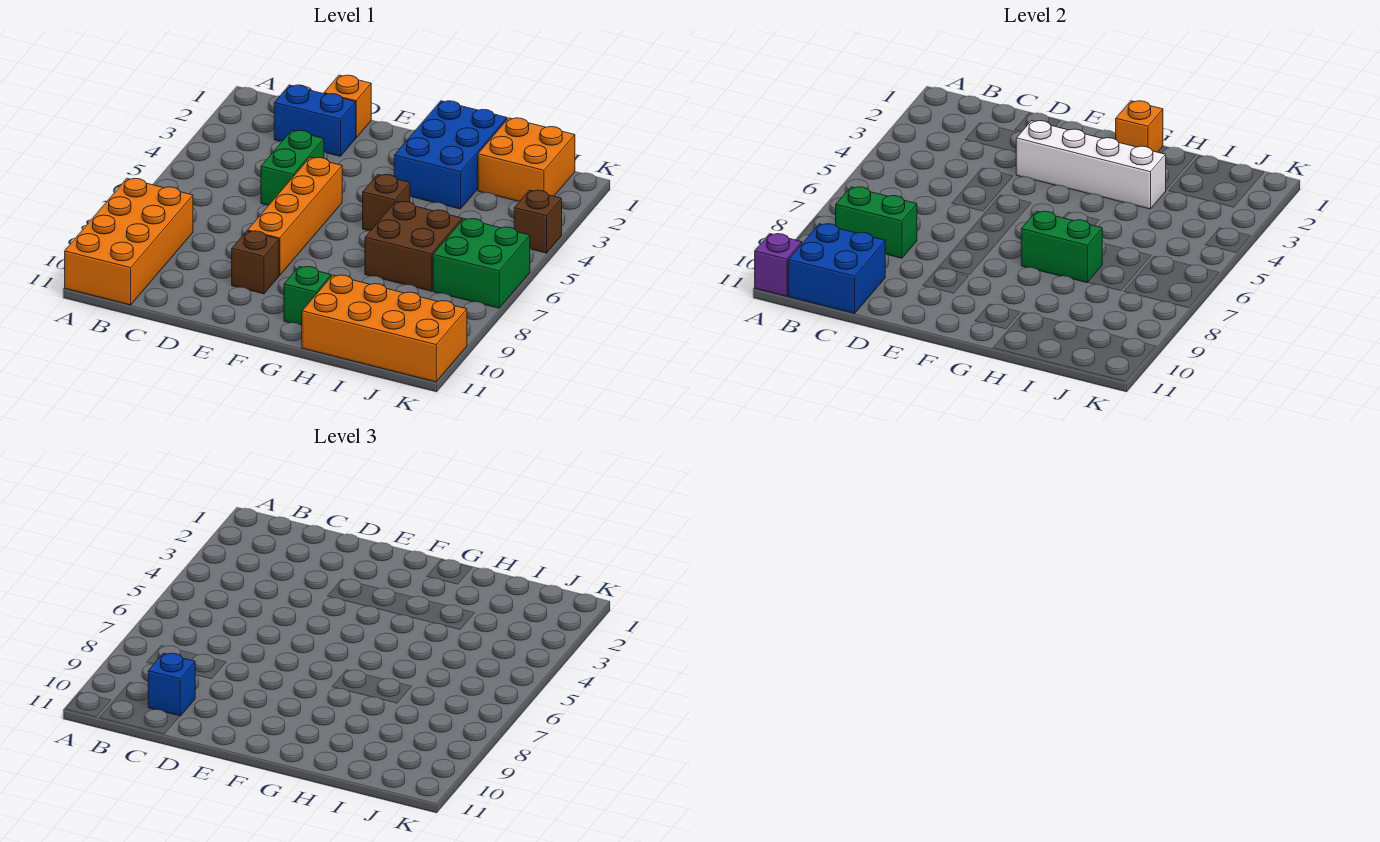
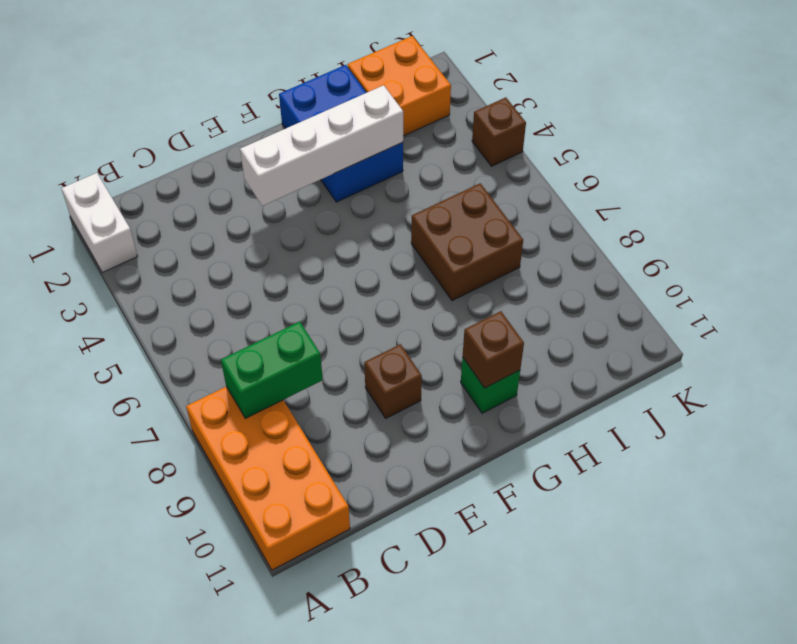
white brick A1:A2 level 1 -> none
brown brick G10 level 2 -> brown brick G5 level 1
none -> blue brick C2:D2 level 1
none -> orange brick D1 level 1
none -> green brick D4:D5 level 1

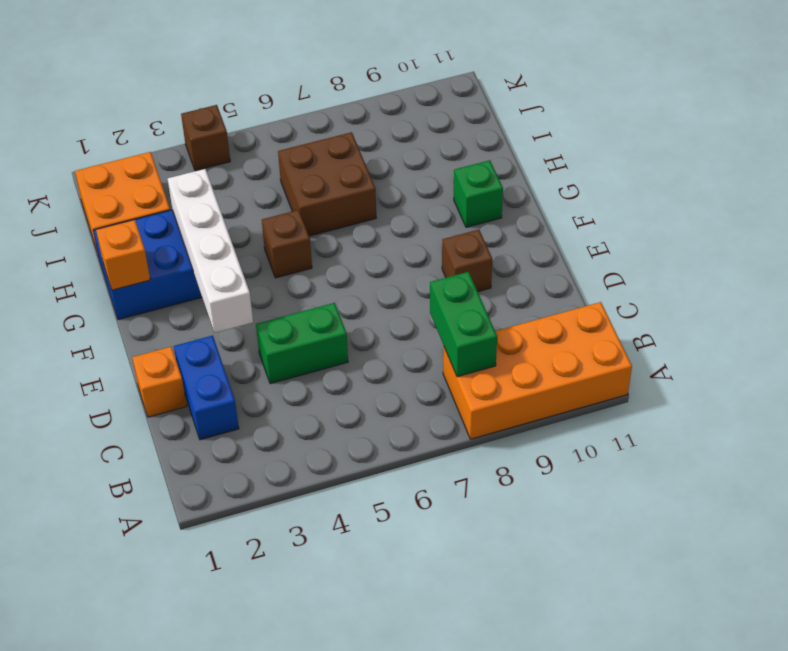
none -> orange brick E5:E8 level 1
none -> orange brick H10:K11 level 1
none -> green brick J6:K7 level 1

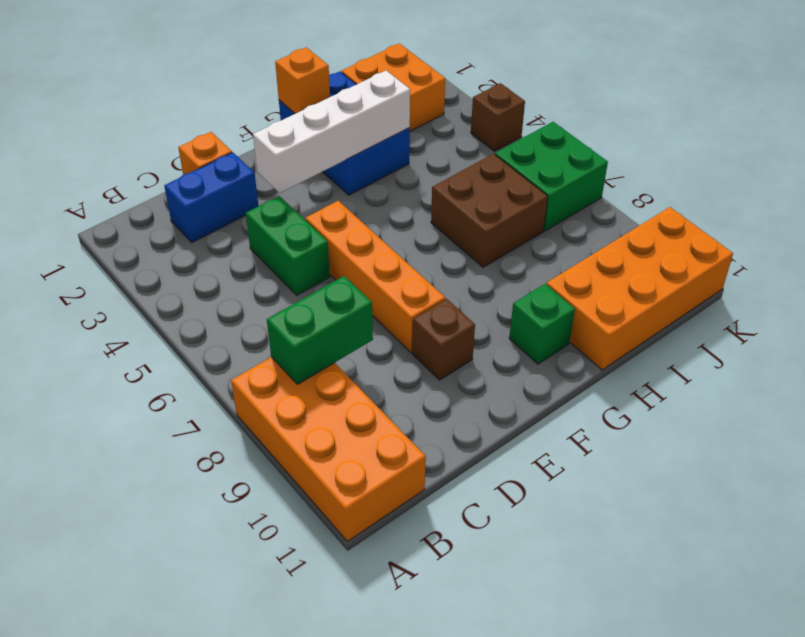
none -> brown brick G5 level 1
none -> purple brick A11 level 2
none -> blue brick B10:C11 level 2

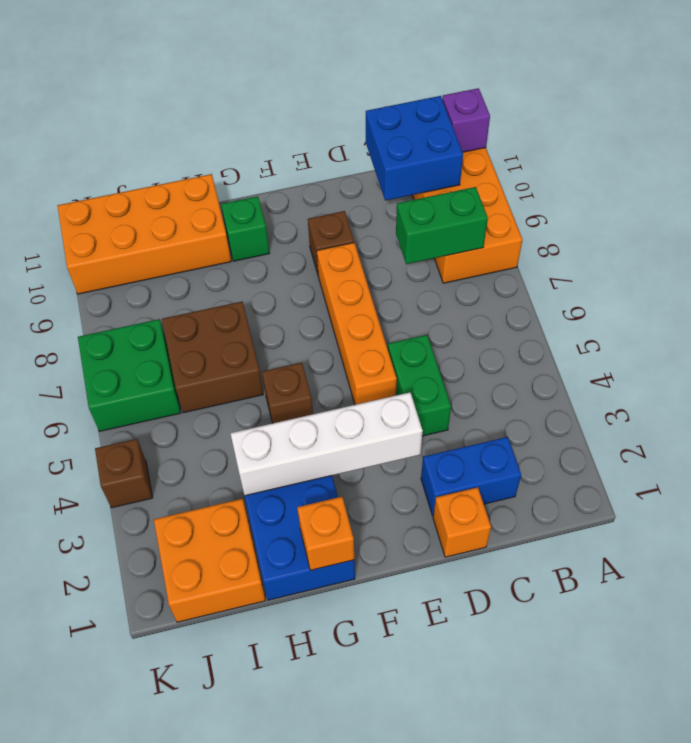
none -> green brick G7:H7 level 2
none -> blue brick C10 level 3

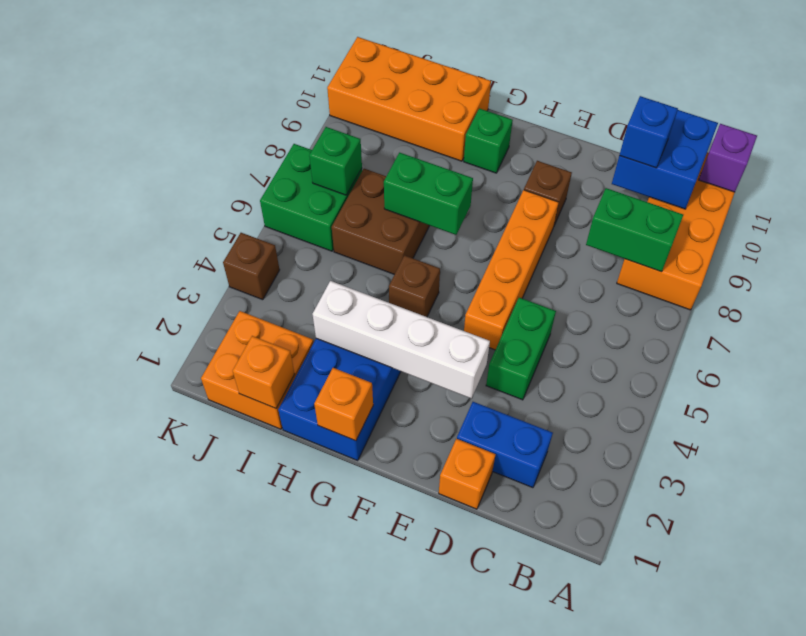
orange brick I1 level 2 -> none
green brick J7 level 2 -> none

